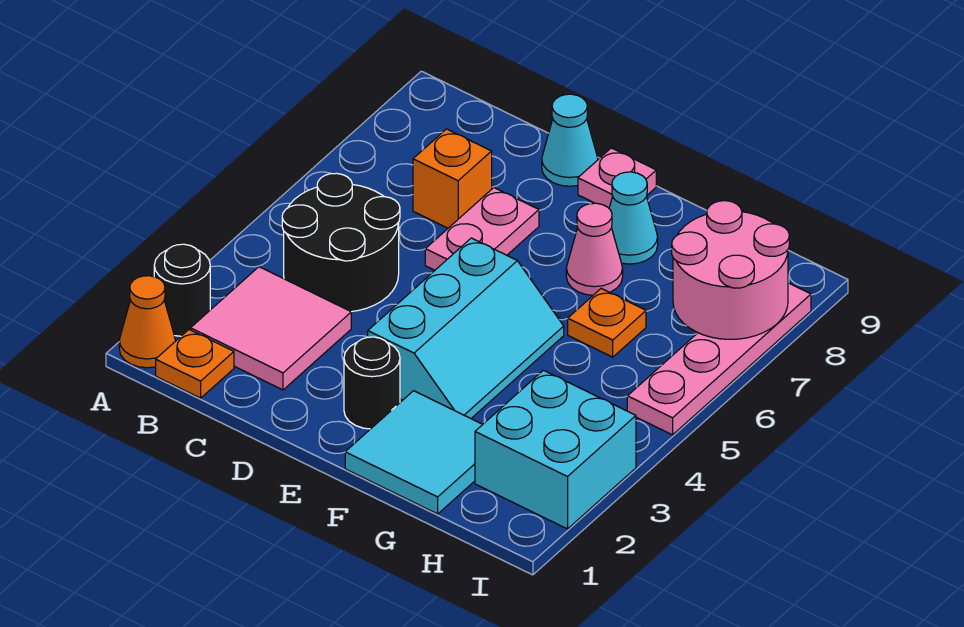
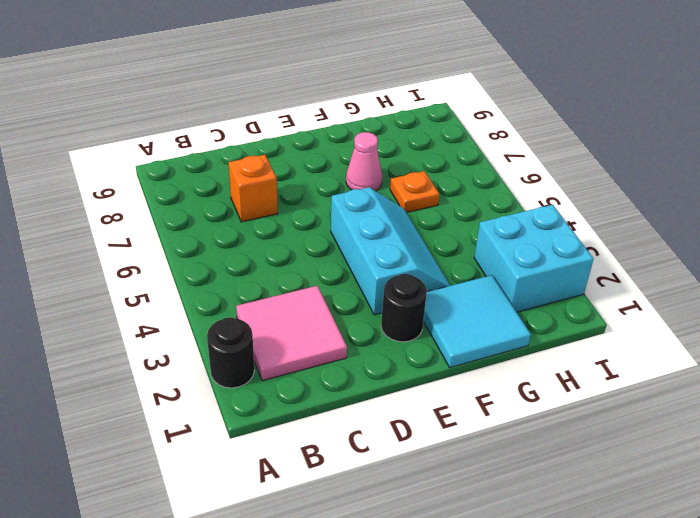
none -> orange cone A1 level 1
none -> orange plate B1 level 1
none -> black round brick B4:C5 level 1

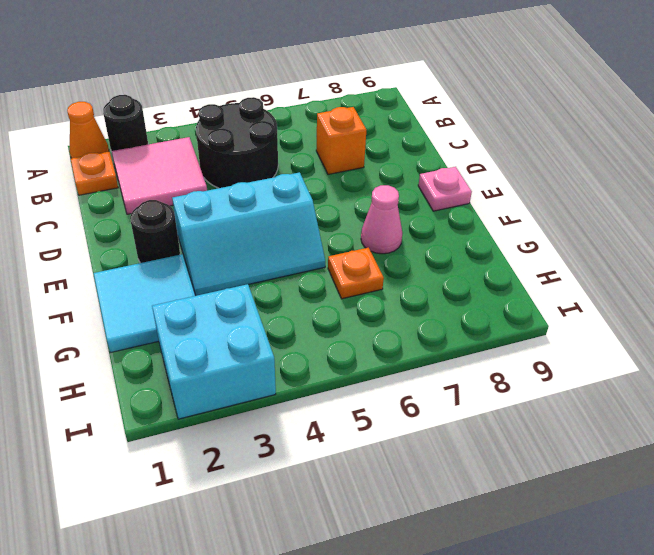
none -> pink plate D6:D7 level 1
none -> cyan cone D9 level 1
none -> cyan cone F8 level 1

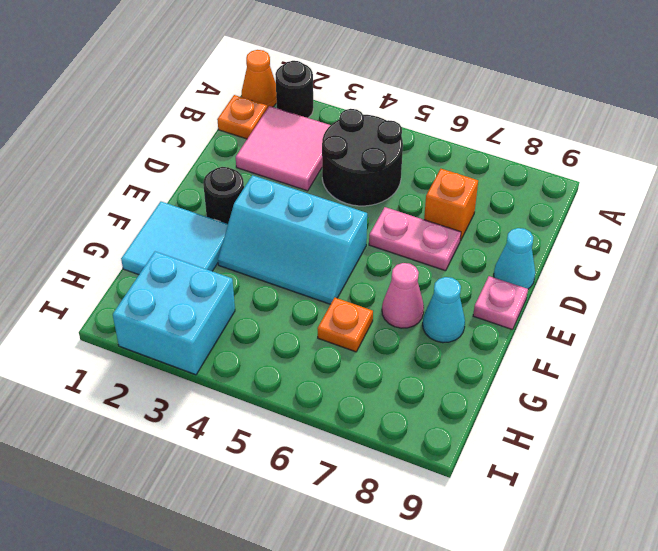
none -> pink plate I5:I8 level 1
none -> pink round brick H7:I8 level 2

